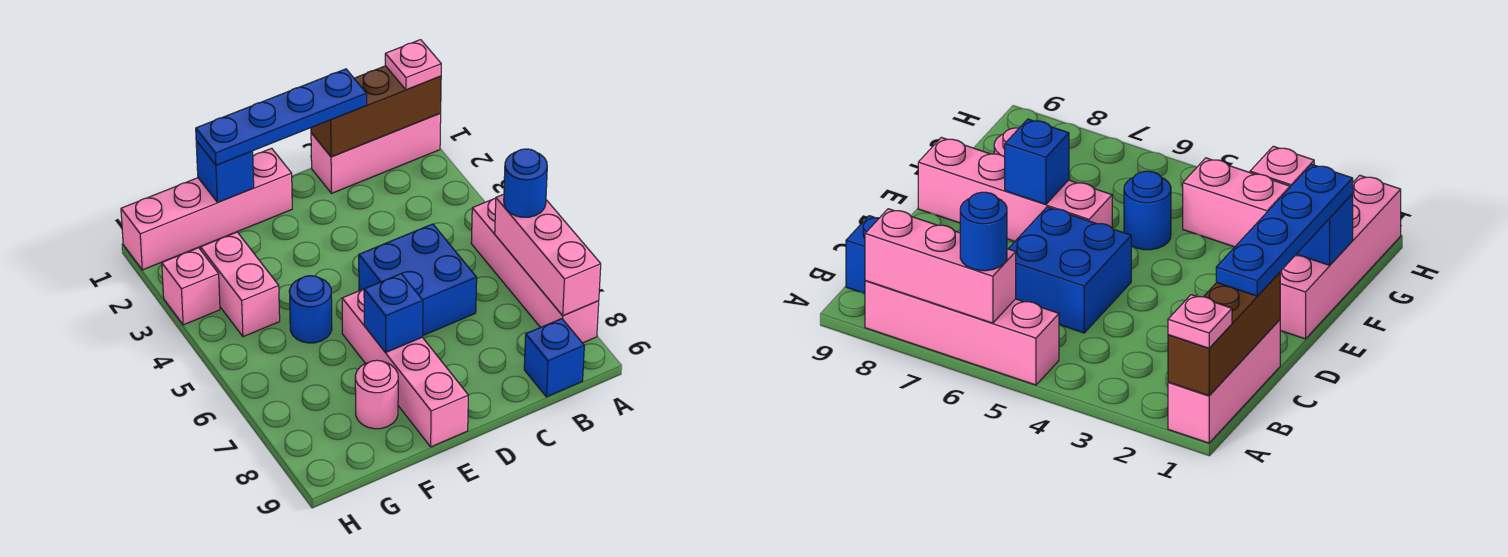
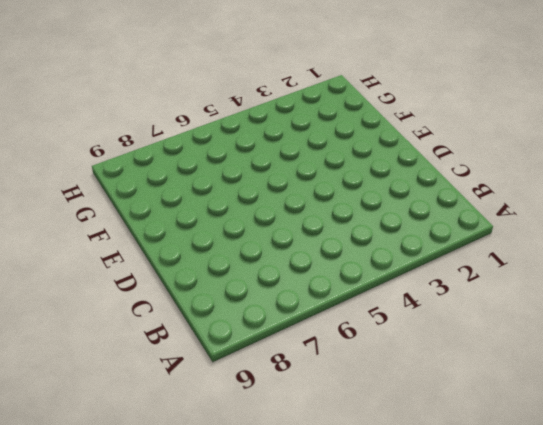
none -> pink brick A1:C1 level 1
none -> pink brick A5:A8 level 1
none -> blue brick B9 level 1

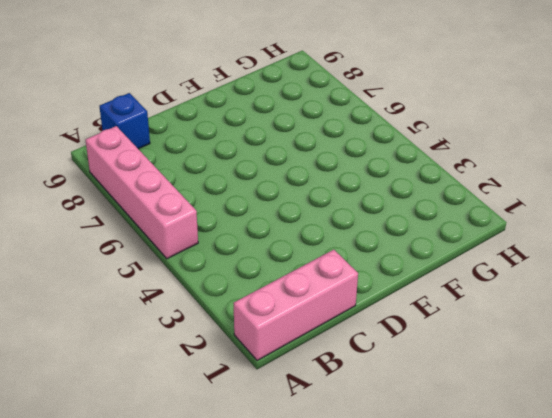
none -> blue brick C5:D6 level 1
none -> pink brick E1:H1 level 1
none -> pink brick E6:E9 level 1

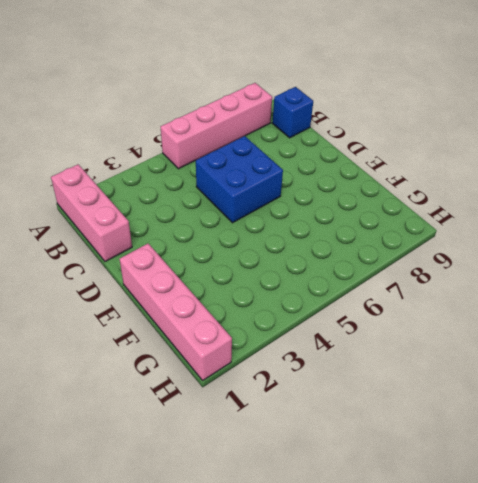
none -> pink brick E6:E9 level 1
none -> blue round brick F5 level 1
none -> pink round brick F8 level 1

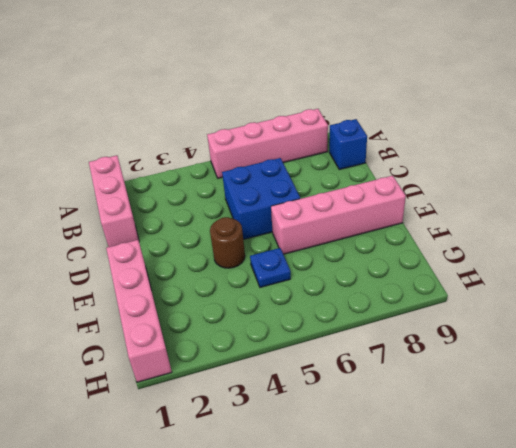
brown round brick E4 level 1 -> none
blue plate F5 level 1 -> blue round brick F5 level 1
none -> pink round brick F8 level 1
none -> pink brick G3:G4 level 1
none -> pink brick H3 level 1

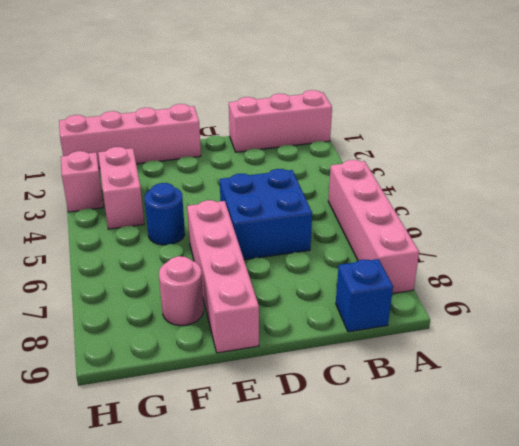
none -> brown brick A1:C1 level 2
none -> pink brick A6:A8 level 2
none -> blue brick E7 level 2

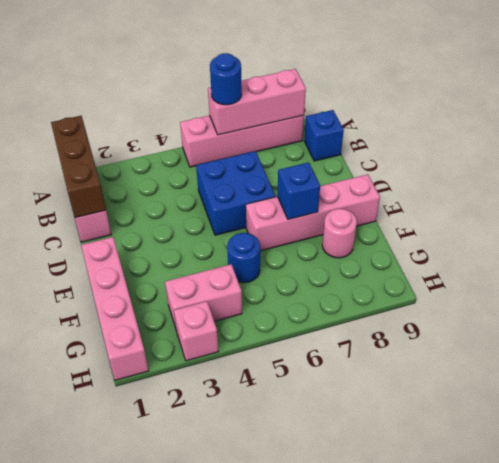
none -> blue brick F1 level 2
none -> pink plate A1 level 3
none -> blue plate C1:F1 level 3

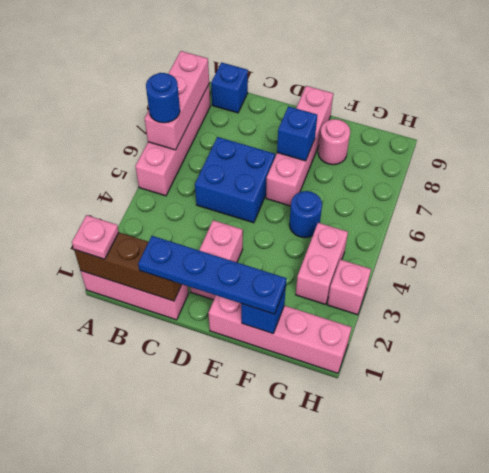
pink brick D2:D3 level 1 -> none

